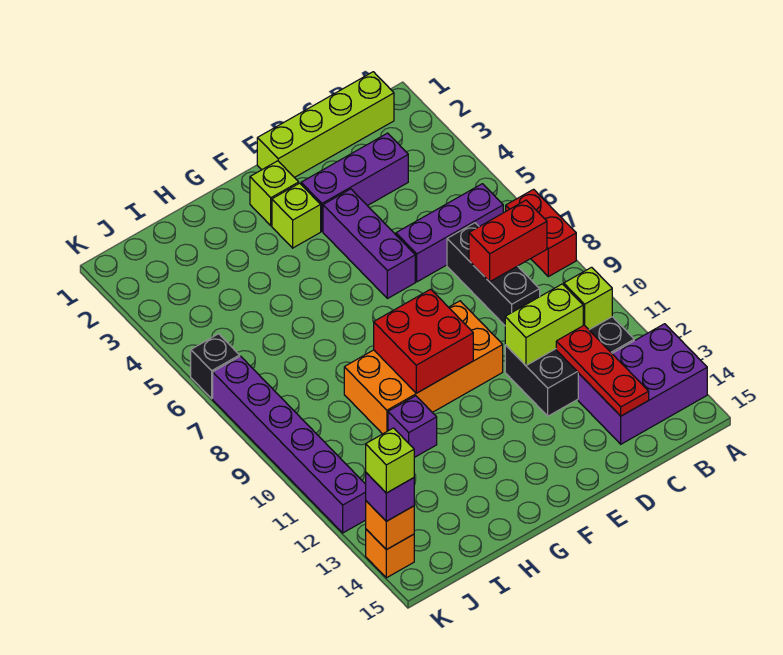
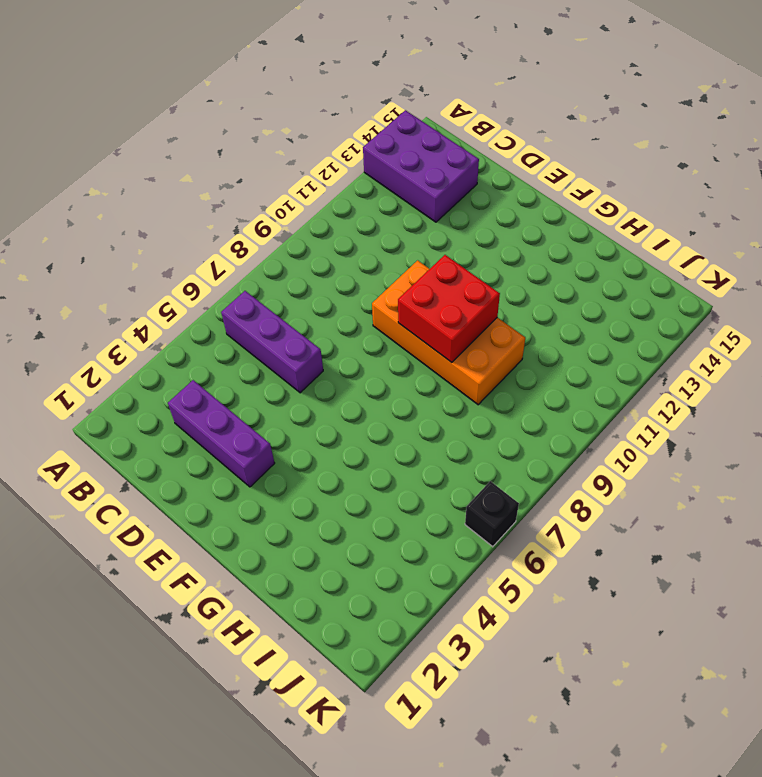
none -> red brick A7:A8 level 1
none -> lime brick B1:E1 level 1
none -> black brick B11:D12 level 1

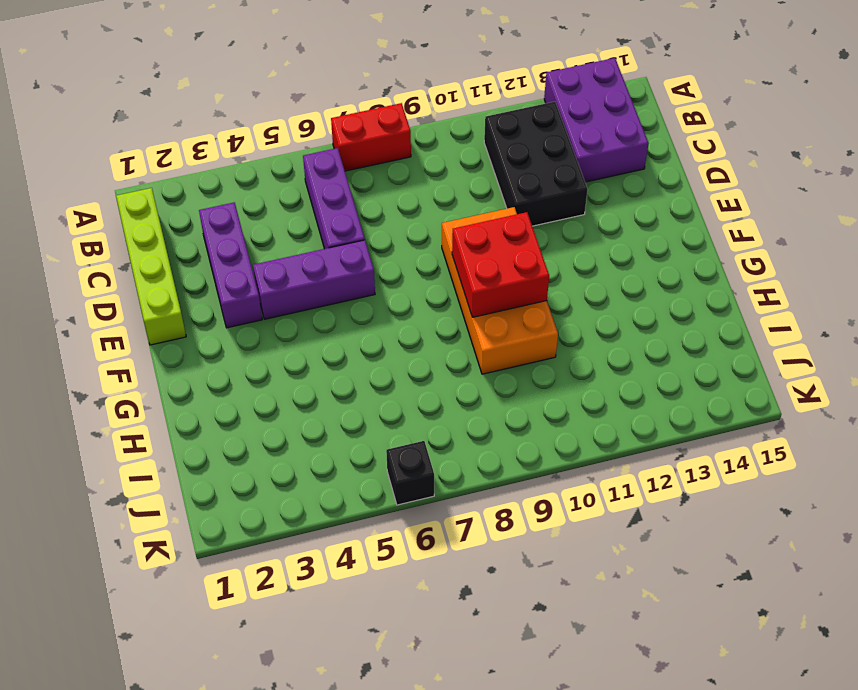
none -> black brick C7:C9 level 1
none -> lime brick F2 level 1
none -> lime brick F3 level 1

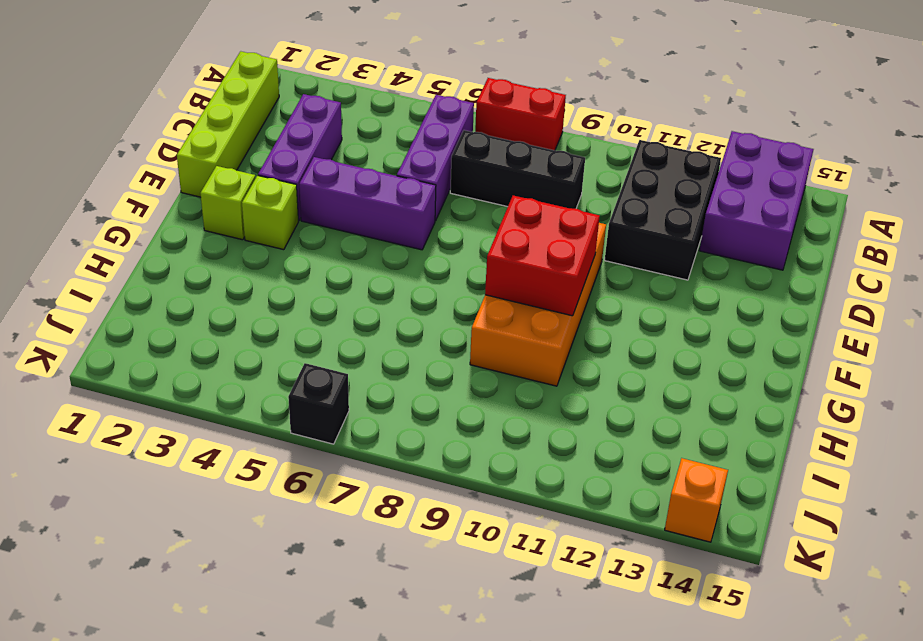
none -> purple brick H11 level 1
none -> purple brick K7:K12 level 1
none -> red brick B8:C8 level 2

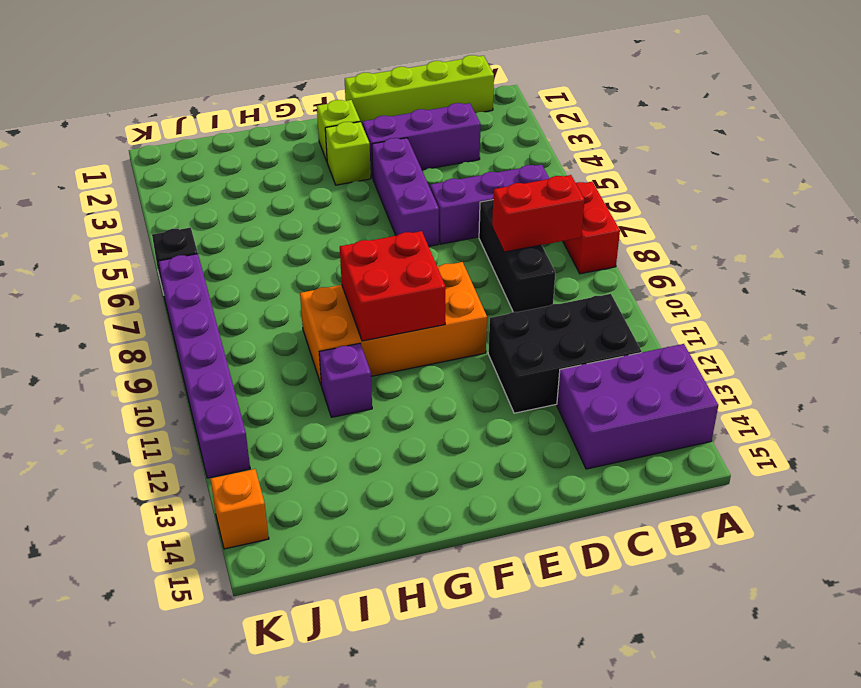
none -> lime brick B11 level 2
none -> lime brick C11:D11 level 2
none -> red plate C12:C14 level 2

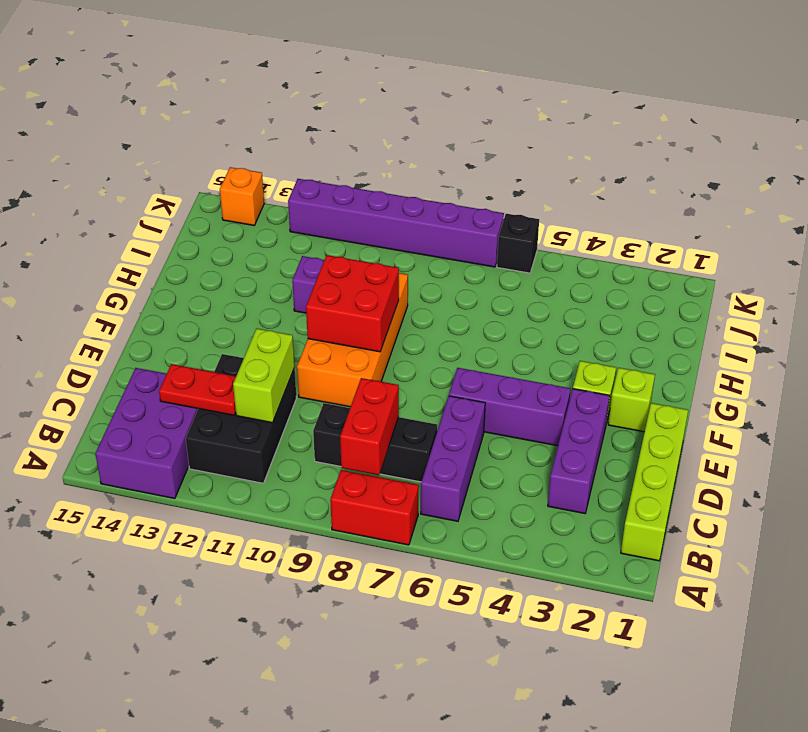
red plate C12:C13 level 2 -> red plate C12:C14 level 2
none -> lime brick B11 level 2
none -> orange brick K14 level 2
none -> purple brick K14 level 3

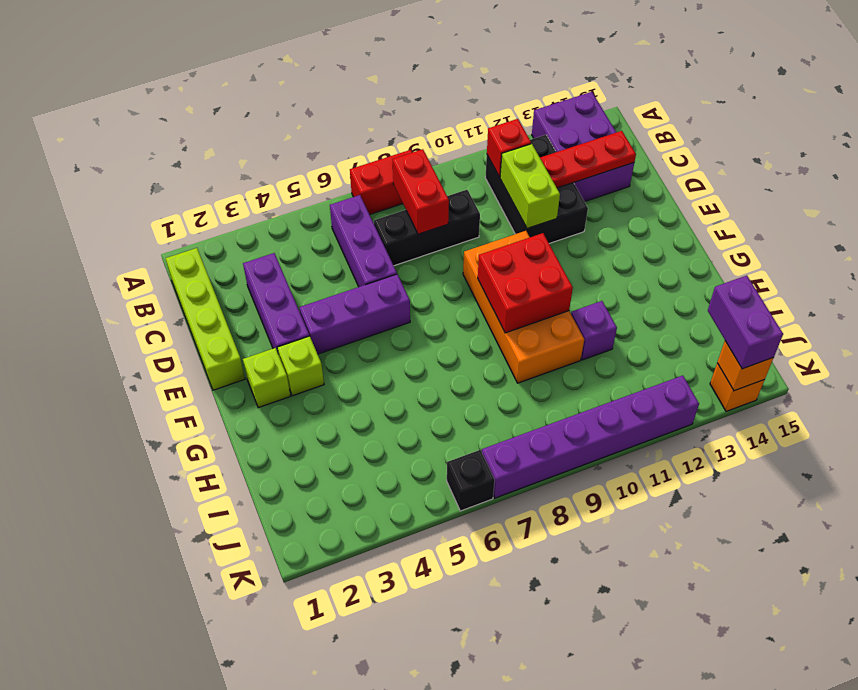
red brick B11 level 2 -> lime brick B11 level 2
purple brick J14:K14 level 3 -> purple brick K14 level 3
none -> lime brick K14 level 4

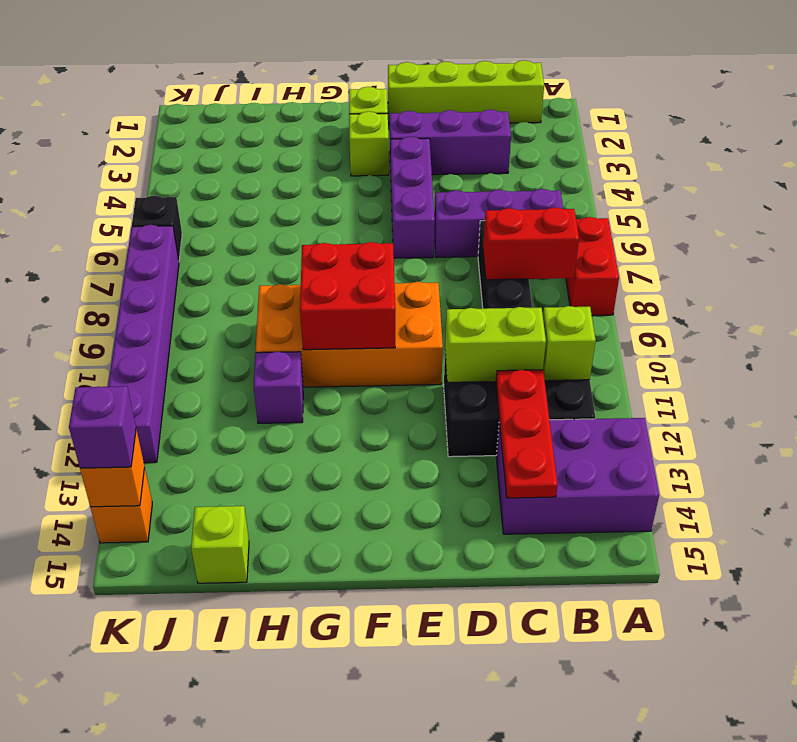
lime brick I15 level 1 -> lime brick K14 level 4

